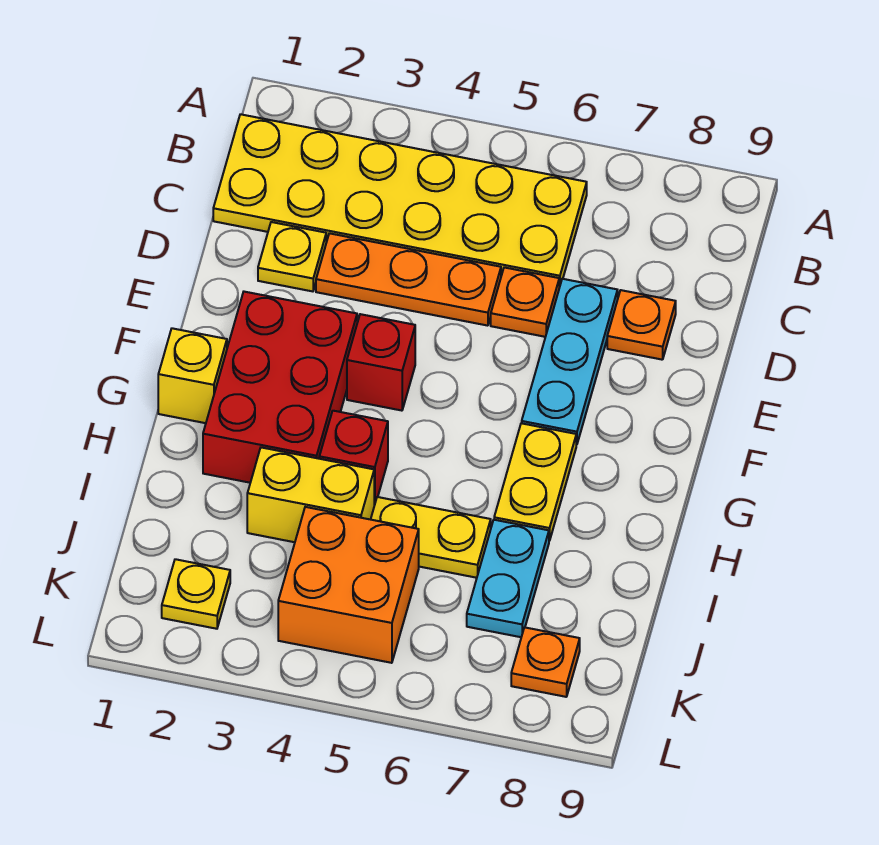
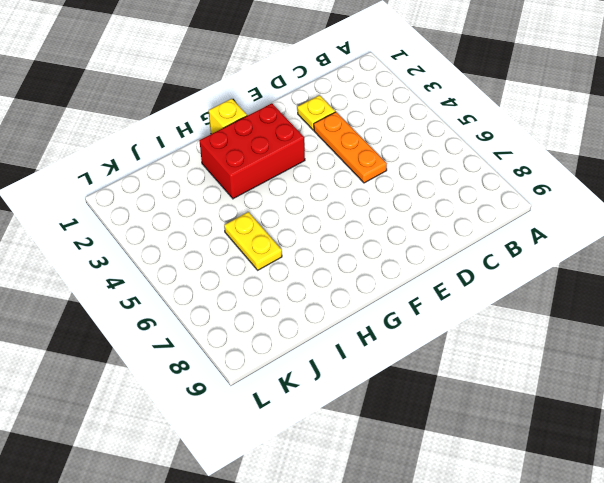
none -> yellow plate B1:C6 level 1
none -> orange plate D6 level 1
none -> cyan plate D7:F7 level 1

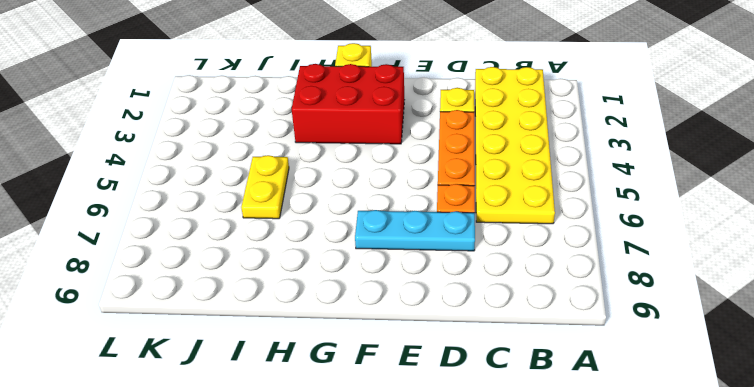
none -> orange plate D8 level 1
none -> red brick F4 level 1
none -> yellow plate G7:H7 level 1

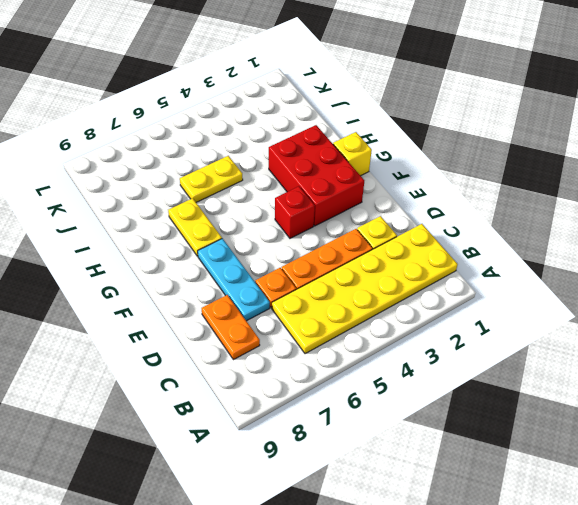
orange plate C8:D8 level 1 -> orange plate D8 level 1
none -> red brick H4 level 1
none -> yellow brick I3:I4 level 1
none -> cyan plate I7:J7 level 1

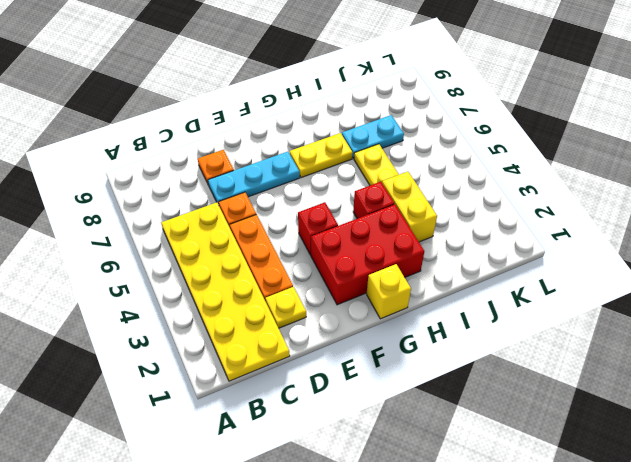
none -> orange brick J4:K5 level 1
none -> yellow plate K2 level 1
none -> orange plate K8 level 1

